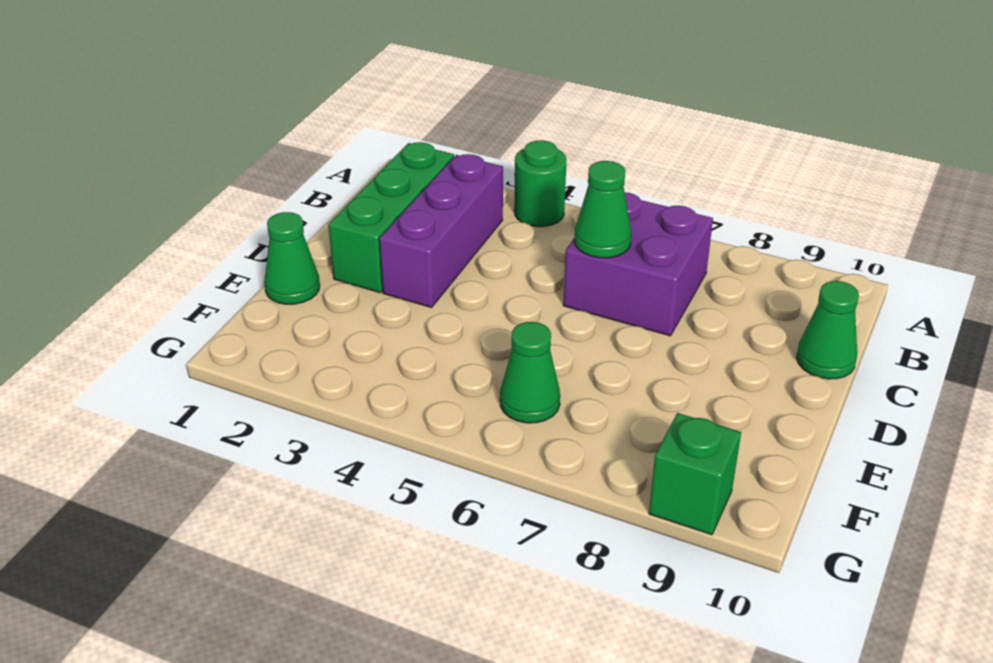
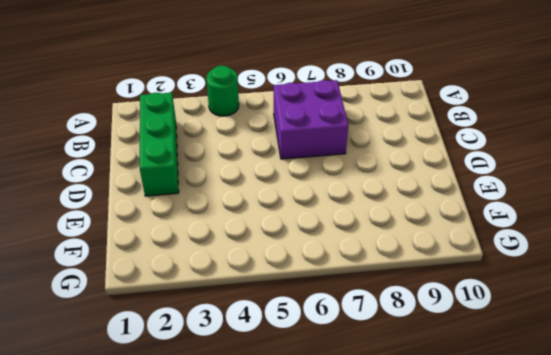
none -> purple brick B3:D3 level 1
none -> green cone C10 level 1

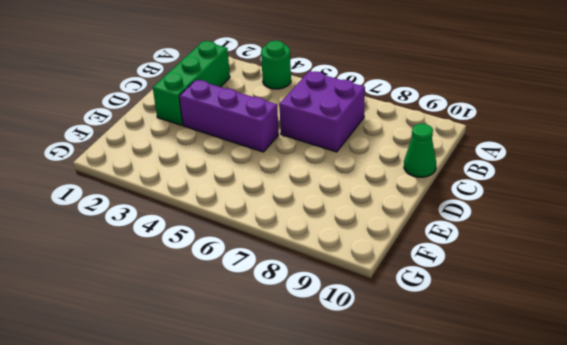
purple brick D3:D5 level 1 -> purple brick B3:D3 level 1
none -> green cone E1 level 1
none -> green cone F6 level 1

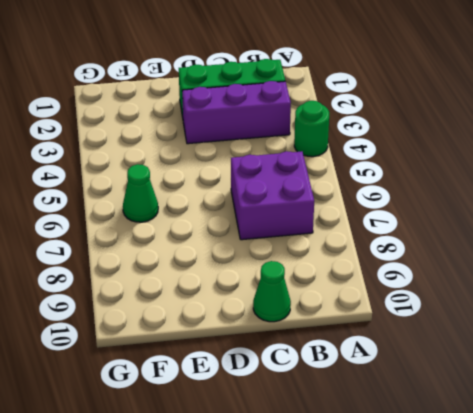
none -> green cone E1 level 1
none -> green brick G9 level 1

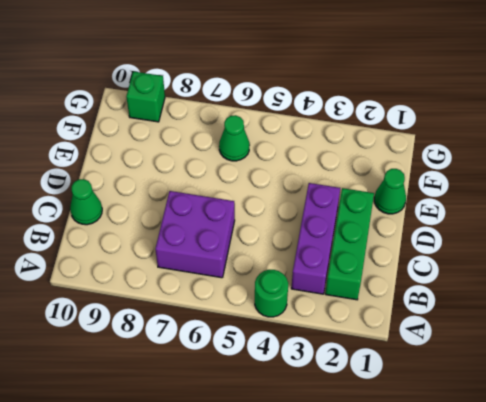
none -> green cone C6 level 2

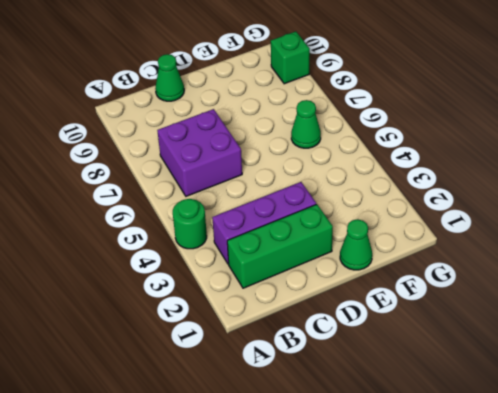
none -> green cone C6 level 2

